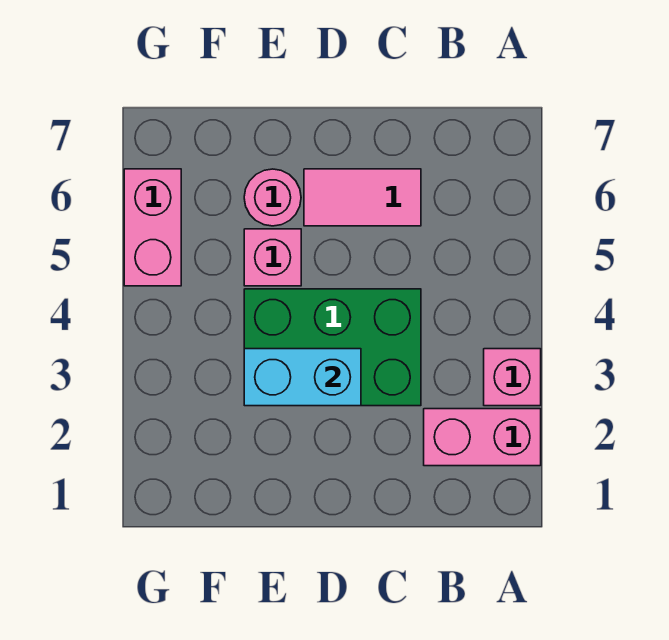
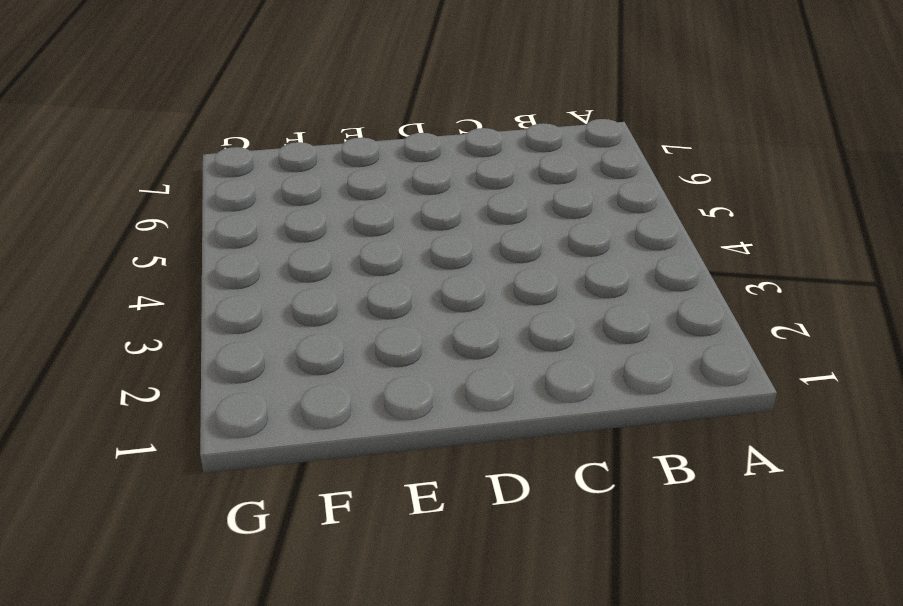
none -> pink brick A2:B2 level 1
none -> pink brick A3 level 1

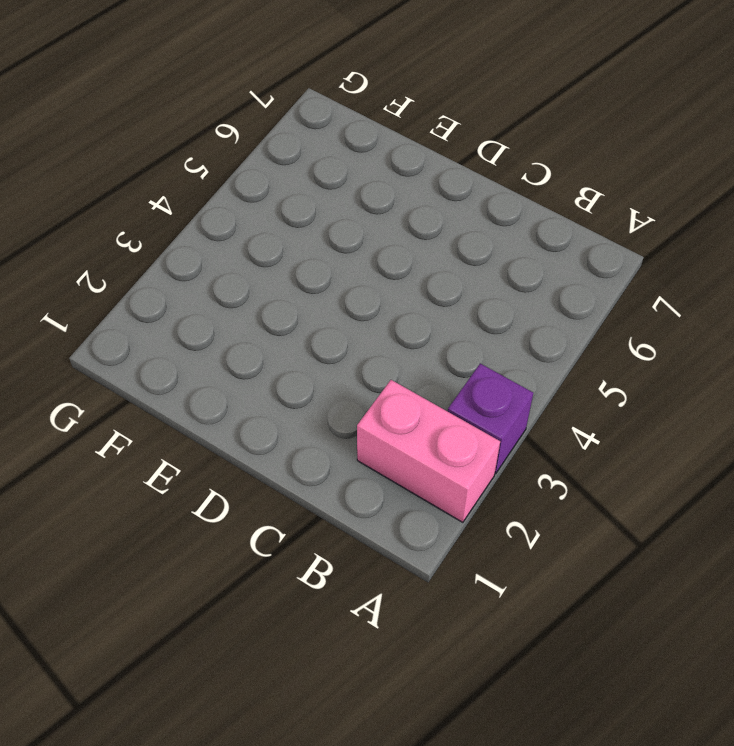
purple brick A3 level 1 -> pink brick A3 level 1
none -> green brick C3:E4 level 1
none -> pink tile C6:D6 level 1

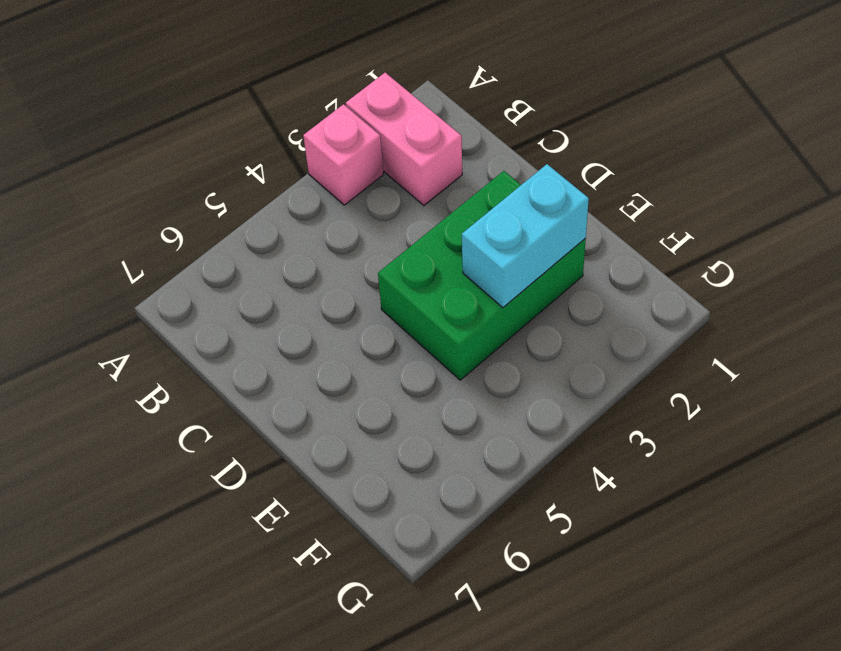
green brick D2:E4 level 1 -> green brick C3:E4 level 1
cyan brick E2:E3 level 2 -> cyan brick D3:E3 level 2
none -> pink tile C6:D6 level 1
none -> pink brick E5 level 1

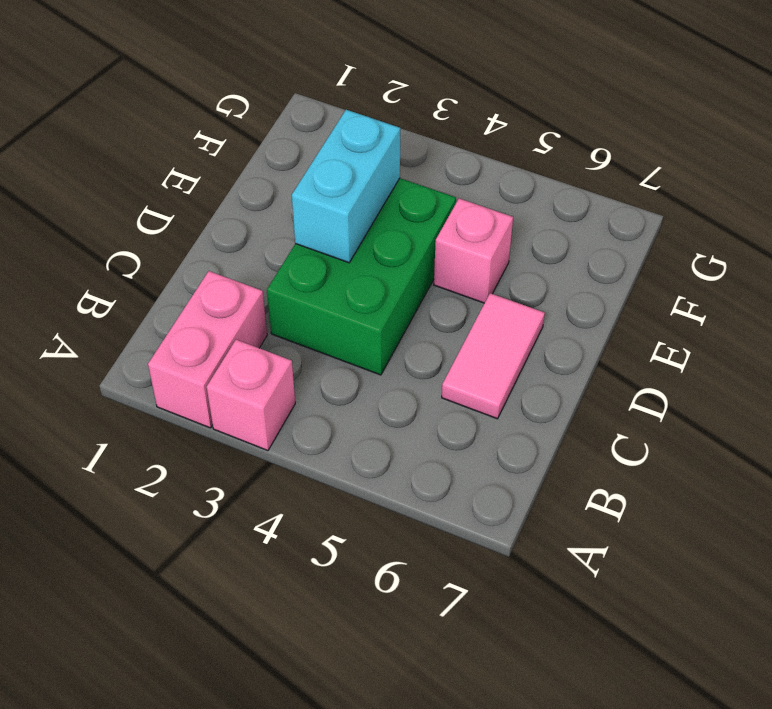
none -> pink round brick E6 level 1
none -> pink brick G5:G6 level 1

